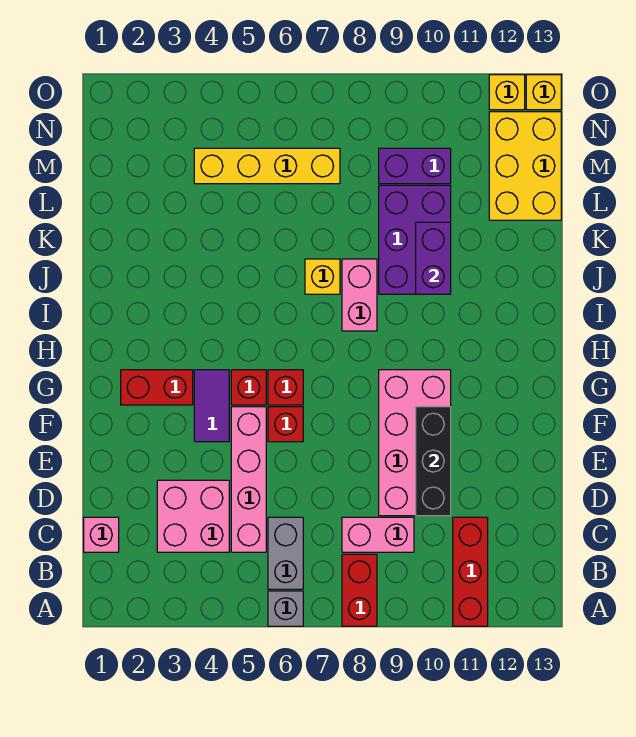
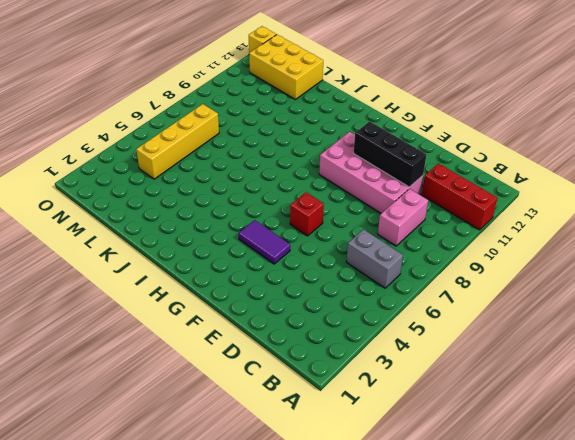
none -> grey brick A6 level 1
none -> red brick A8:B8 level 1
none -> pink brick C1 level 1

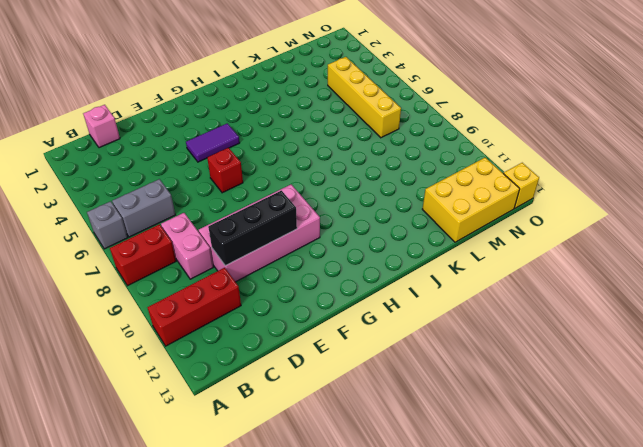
none -> pink brick C3:D4 level 1
none -> pink brick C5:F5 level 1
none -> red brick G2:G3 level 1

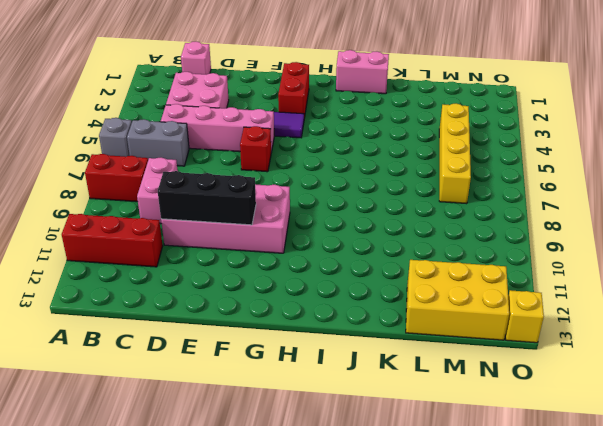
pink brick I1:J1 level 1 -> pink brick I8:J8 level 1
none -> red brick G5 level 1
none -> red brick G6 level 1
none -> yellow brick J7 level 1

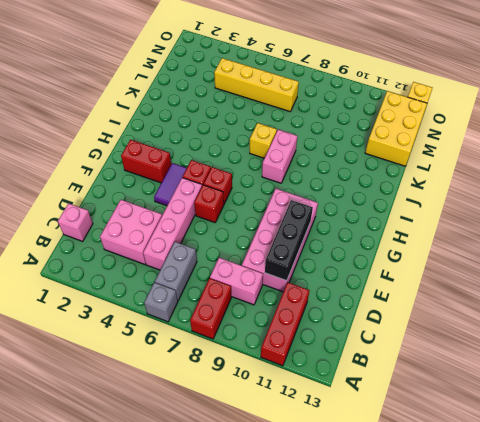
none -> purple brick J9:L10 level 1
none -> purple brick M9:M10 level 1
none -> yellow brick O12 level 1

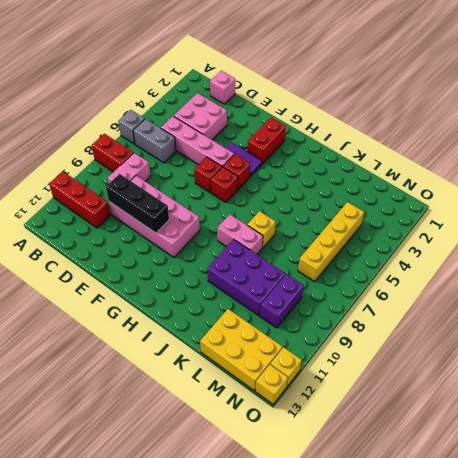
none -> purple brick J10:K10 level 2

